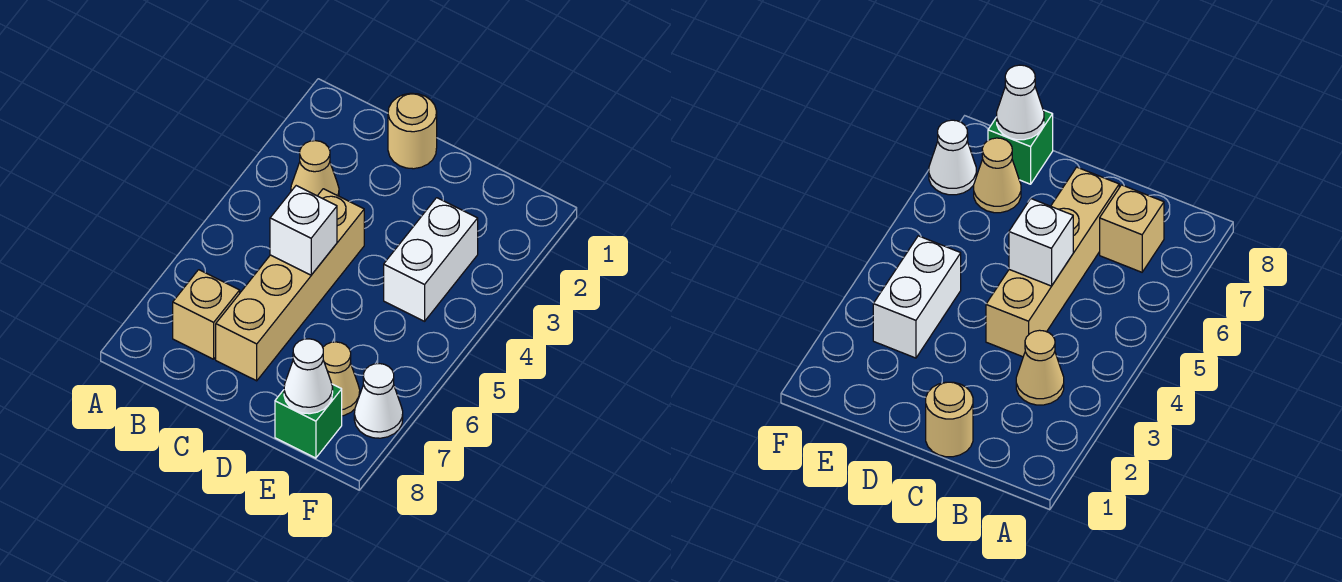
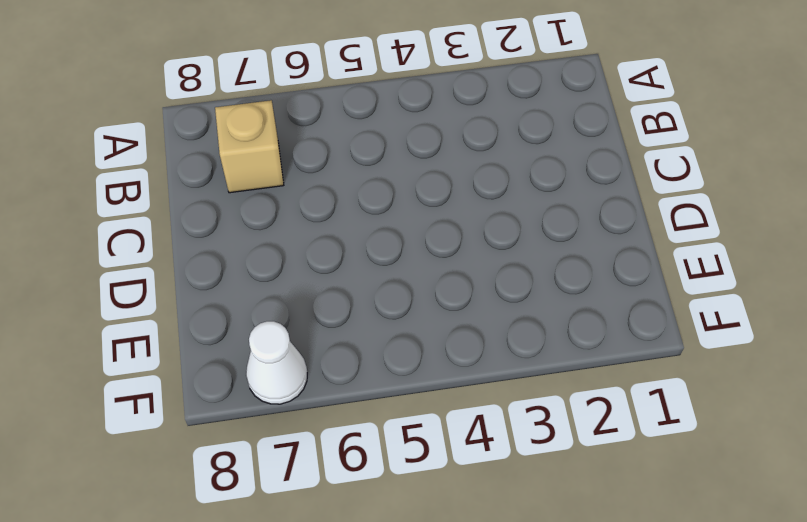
none -> tan cone B3 level 1
none -> tan round brick C1 level 1

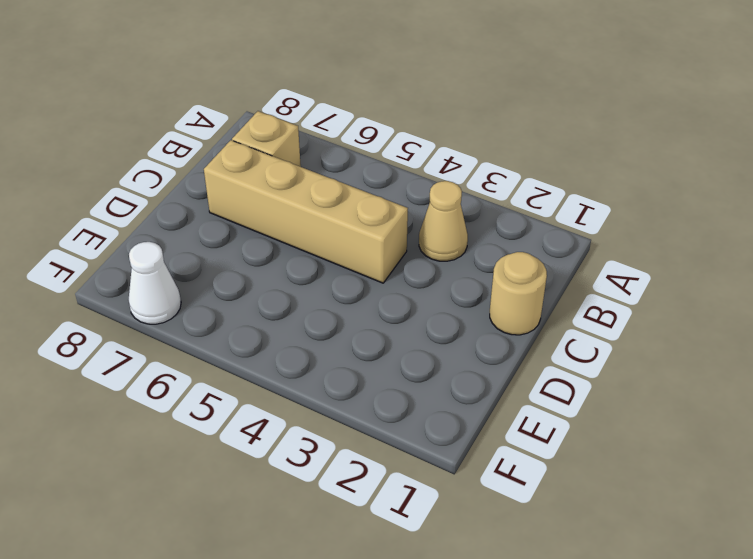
none -> white brick E3:E4 level 1
none -> tan cone E7 level 1

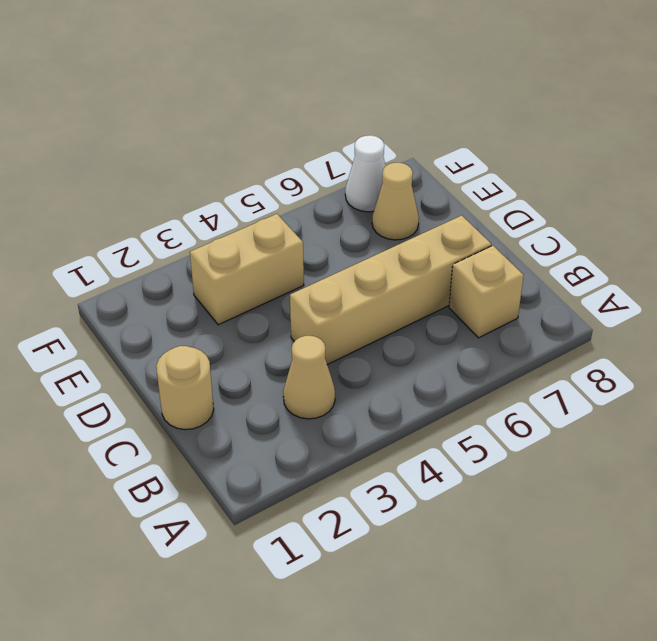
tan brick E3:E4 level 1 -> white brick E3:E4 level 1
none -> green brick E8 level 1
none -> white brick C5 level 2

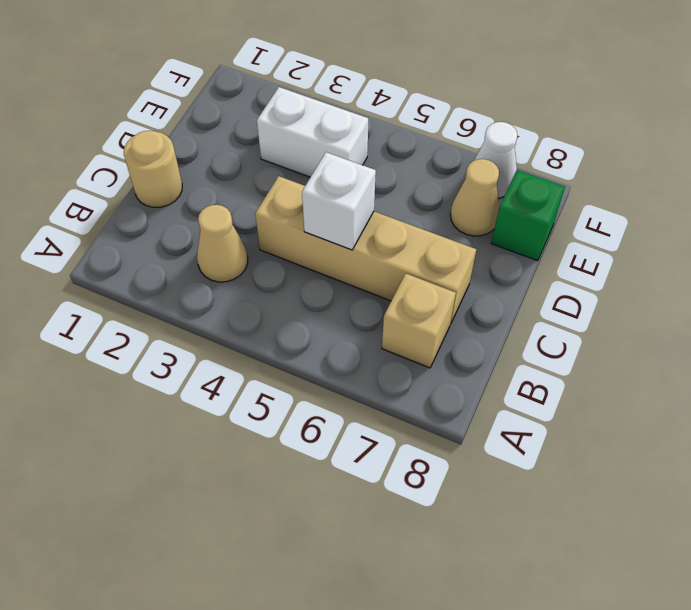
none -> white cone E8 level 2

